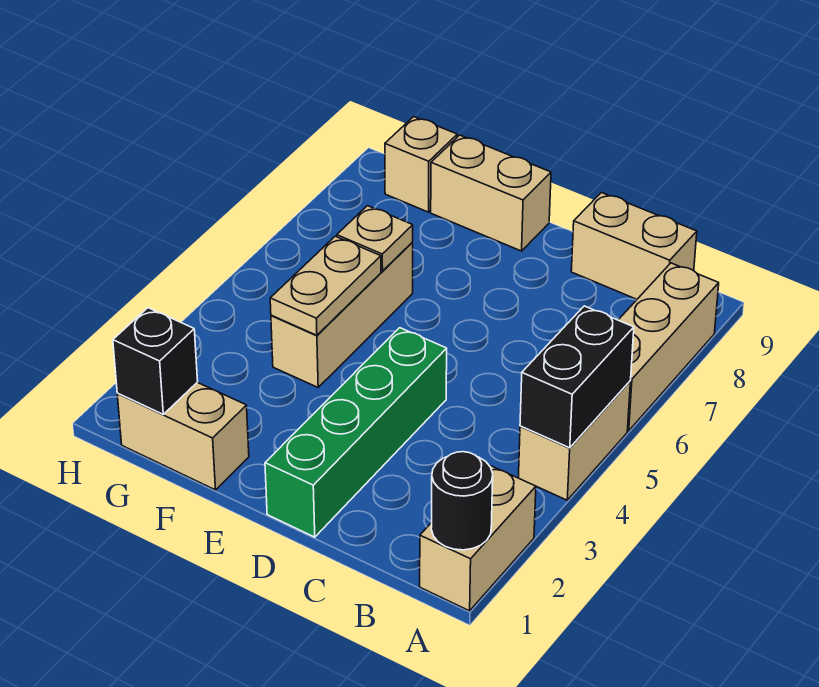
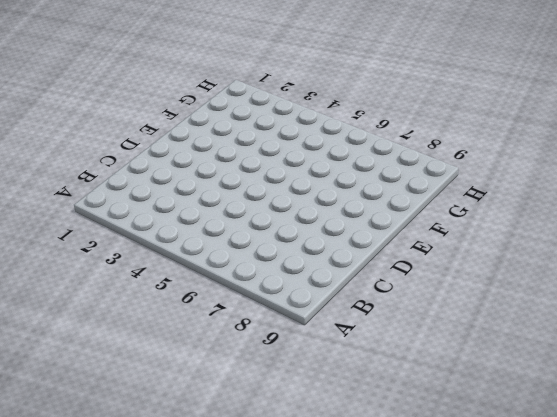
none -> tan brick A1:A2 level 1
none -> tan brick A4:A5 level 1
none -> tan brick A6:A8 level 1

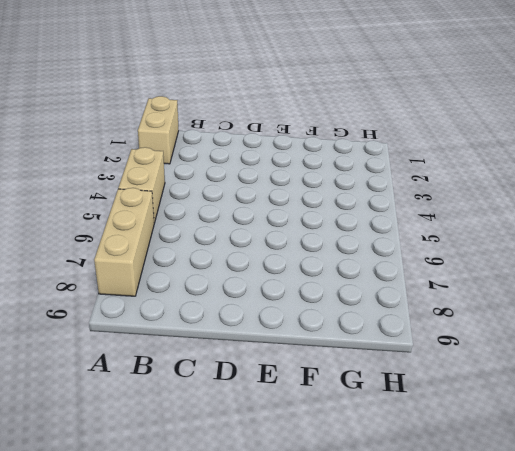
none -> tan brick B9:C9 level 1
none -> green brick D1:D4 level 1
none -> tan brick E9:F9 level 1

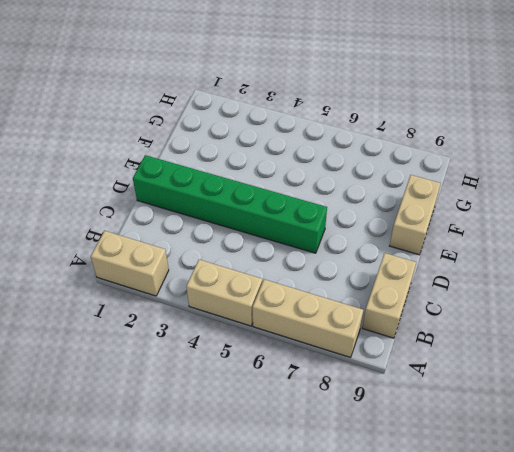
green brick D1:D6 level 1 -> green brick D1:D4 level 1
none -> tan brick F1:G1 level 1
none -> tan brick F4:F6 level 1
none -> tan brick G9 level 1

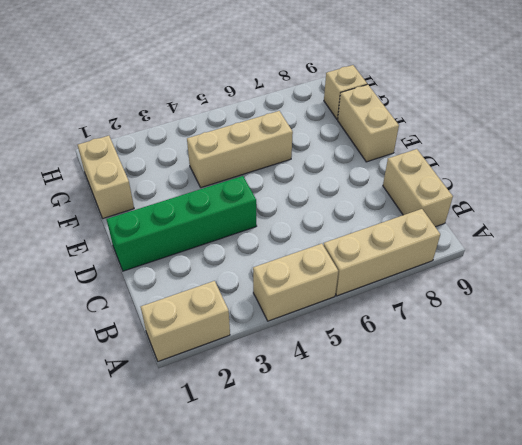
none -> black round brick A1 level 2
none -> black brick A4:A5 level 2
none -> tan plate F4:F5 level 2

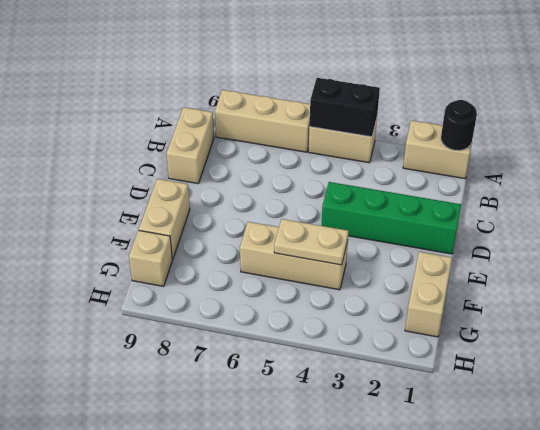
none -> tan plate F6 level 2
none -> black brick G1 level 2

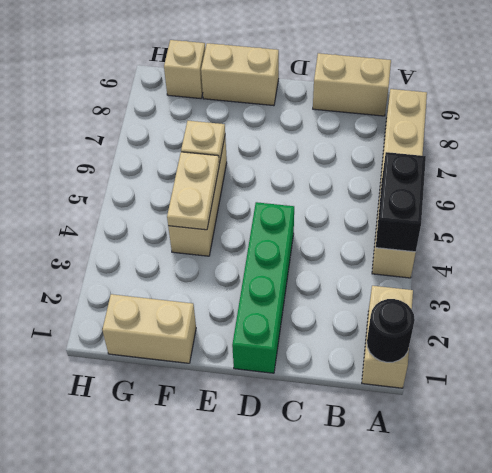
none -> black brick G1 level 2

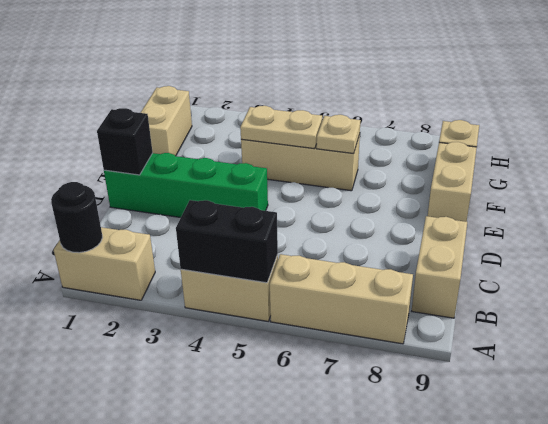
black brick D1 level 2 -> black brick G1 level 2

